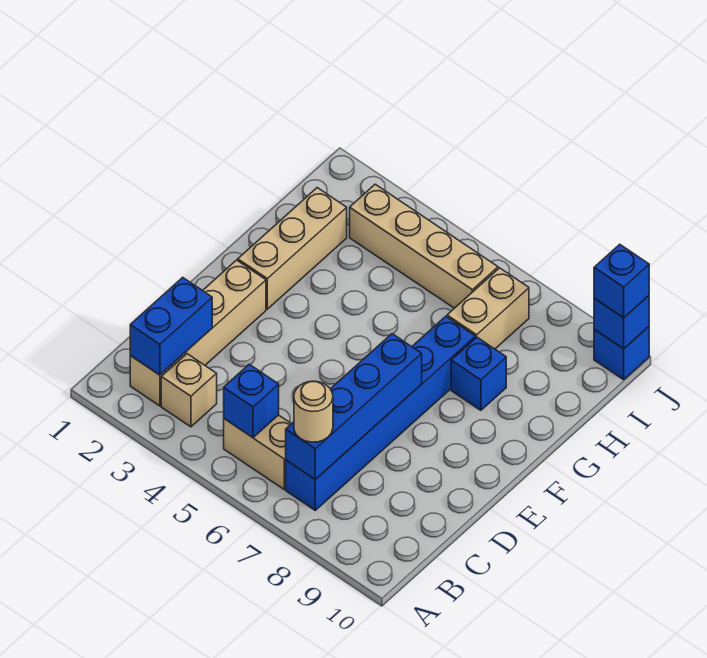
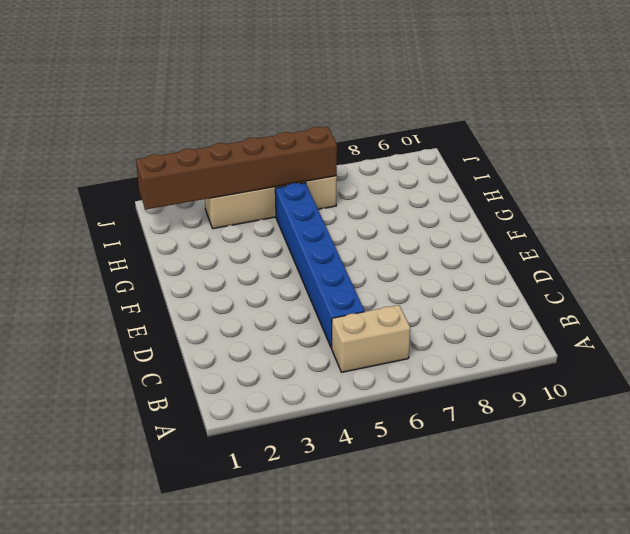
blue brick C5:H5 level 1 -> blue brick B7:G7 level 1
brown brick I1:I6 level 2 -> none
none -> tan brick B2:E2 level 1
none -> tan brick B3 level 1
none -> tan brick F2:H2 level 1

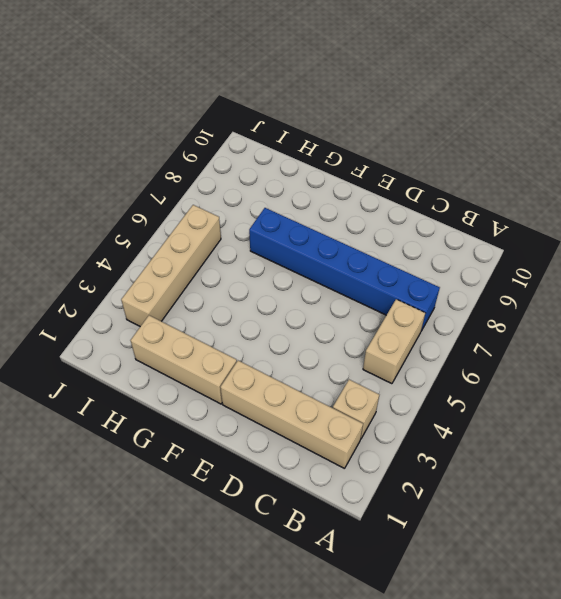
none -> blue brick G8 level 1
none -> tan brick H7:I7 level 1
none -> blue brick J10 level 1

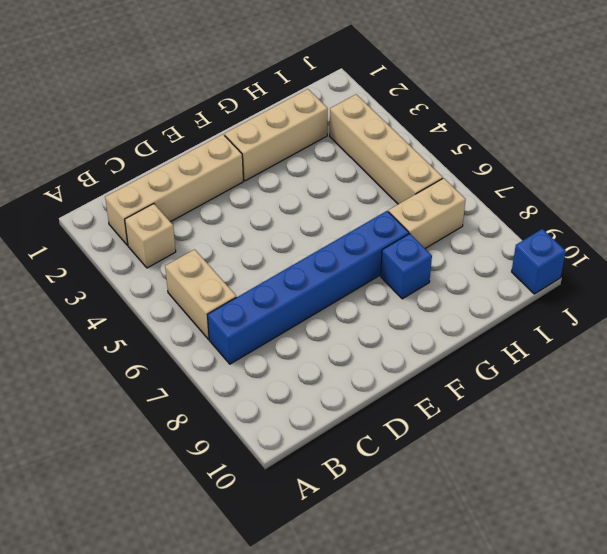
none -> blue brick B2:C2 level 2
none -> blue brick B5 level 2
none -> blue brick B7:E7 level 2

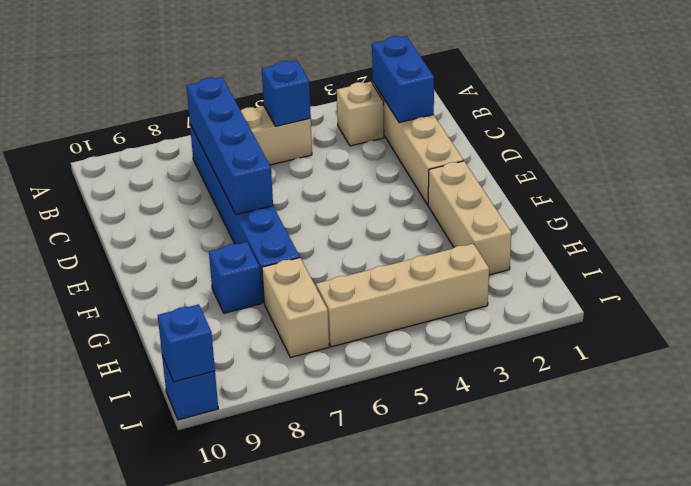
none -> tan round brick B7 level 3
none -> blue brick J10 level 3

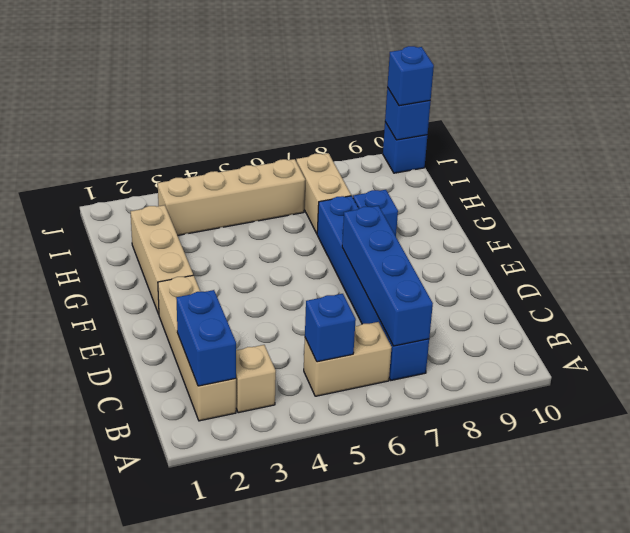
none -> tan round brick B7 level 3

